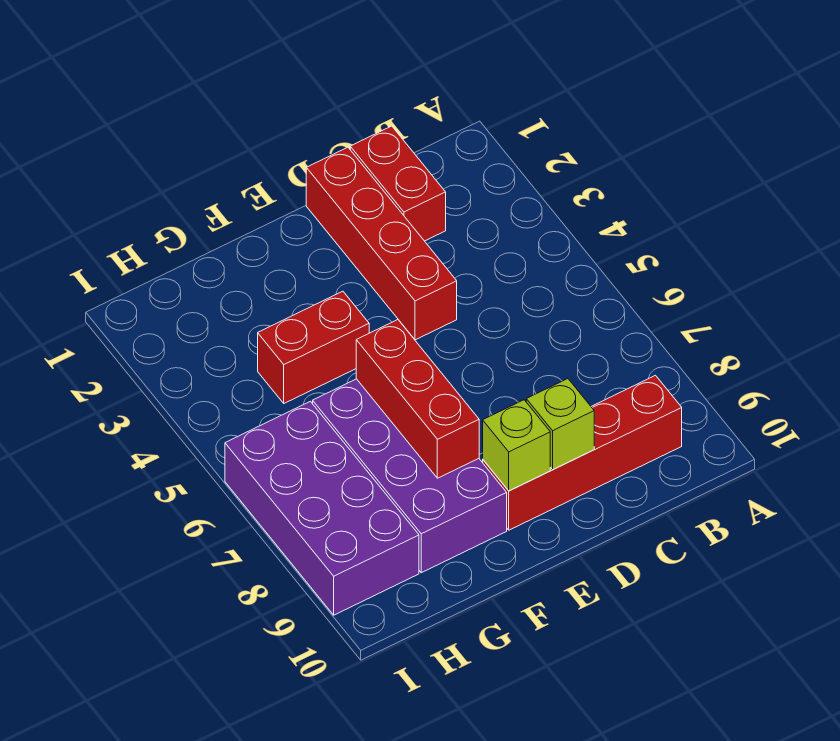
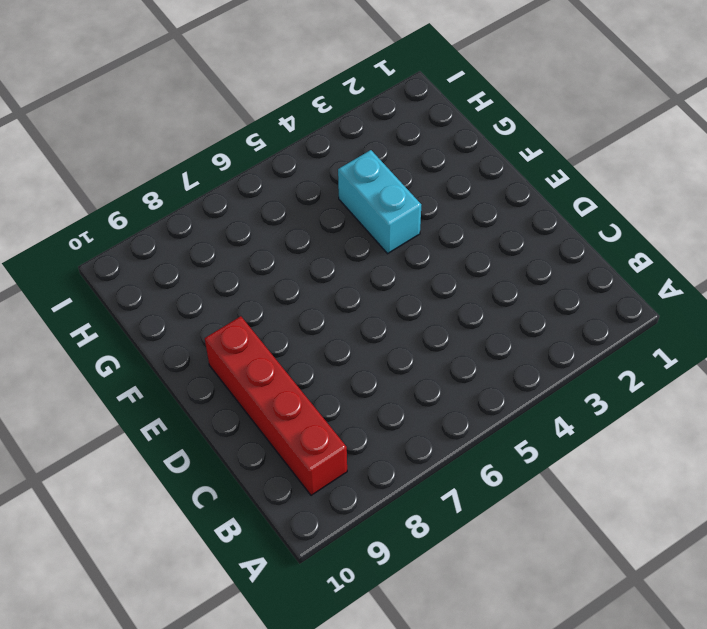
cyan brick F4:G4 level 1 -> red brick F4:G4 level 1
none -> red brick C1:C2 level 1
none -> red brick D1:D4 level 1

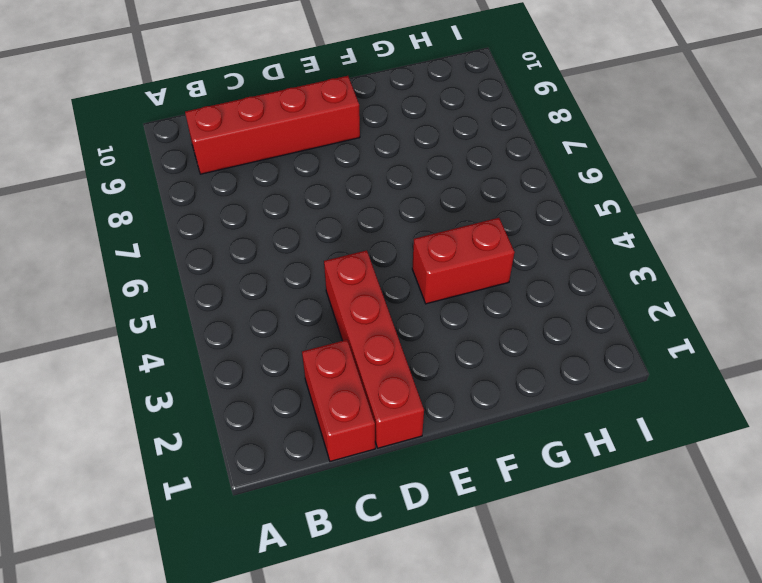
none -> purple brick F6:G9 level 1
none -> purple brick H6:I9 level 1

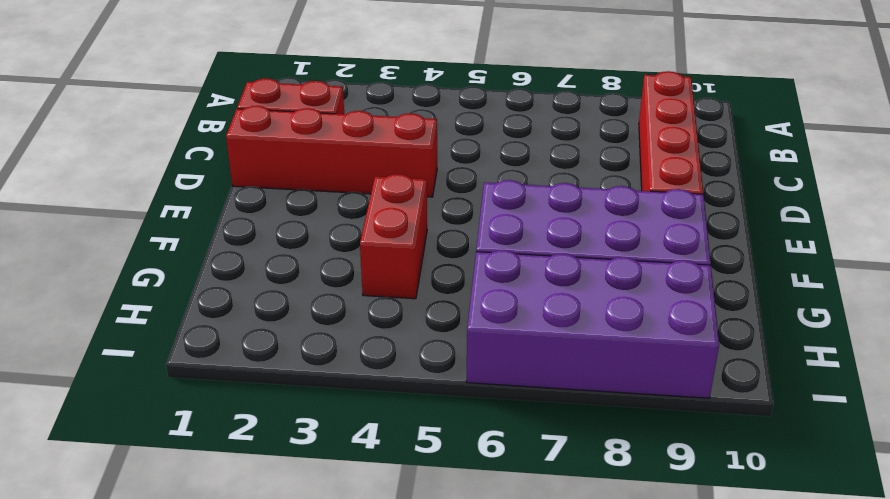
none -> lime brick D9 level 2
none -> lime brick E9 level 2

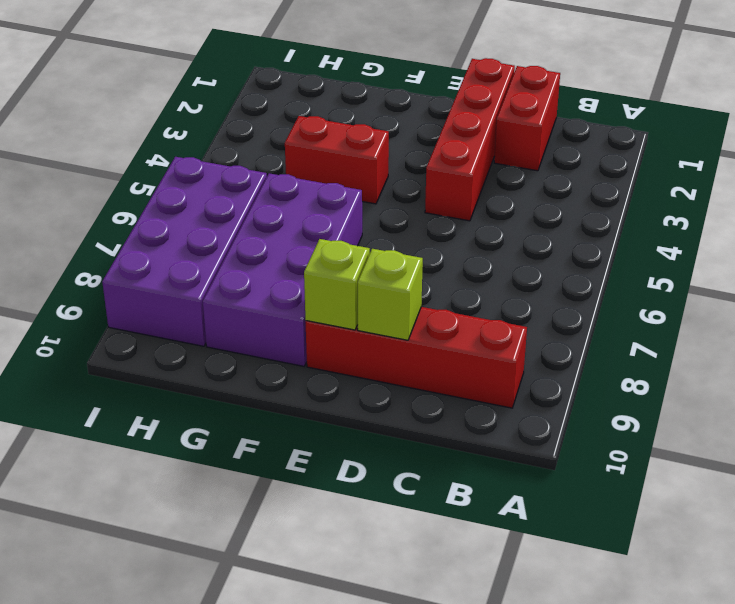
none -> red brick F6:F8 level 2

